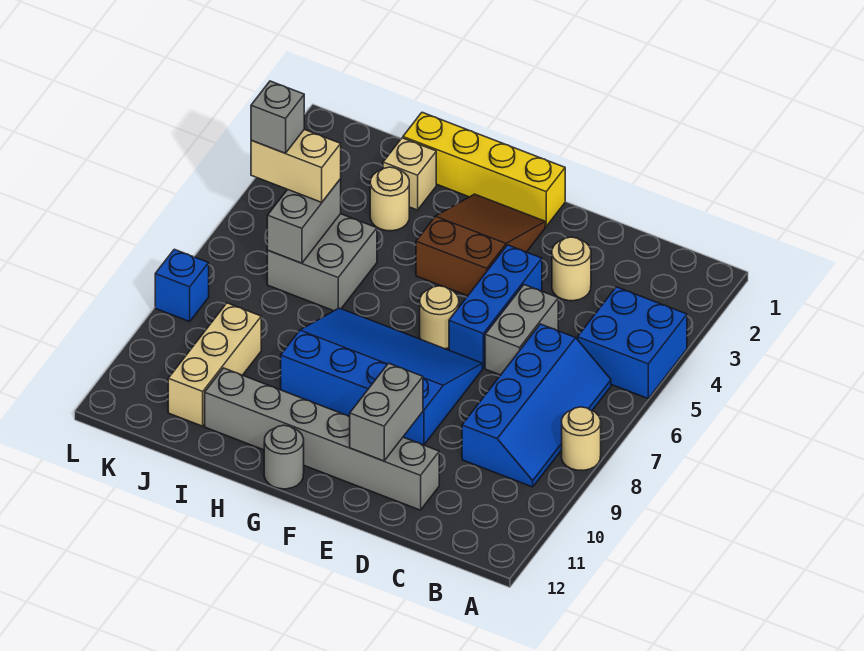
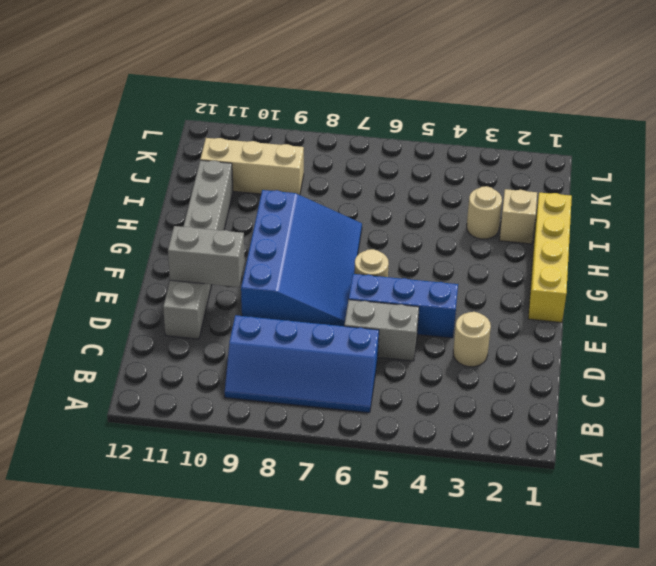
none -> blue brick A4:B5 level 1
none -> tan round brick A8 level 1
none -> brown slope F2:G4 level 1 top 4

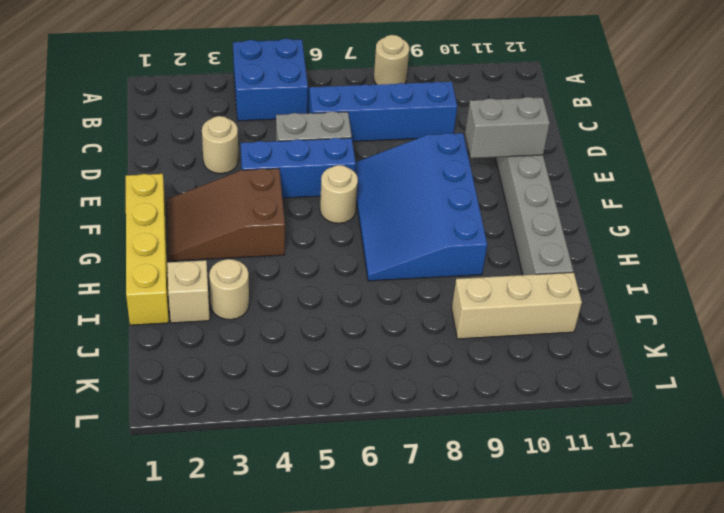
none -> grey round brick G12 level 1
none -> grey brick I5:J6 level 1
none -> blue brick L8 level 1

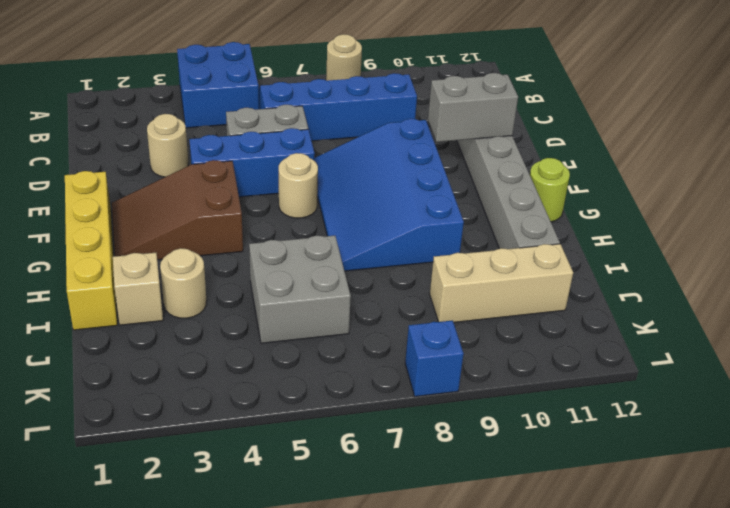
lime round brick G12 level 1 -> grey round brick G12 level 1
none -> grey brick J5:J6 level 2
none -> tan brick J5:K5 level 3
none -> grey brick K5 level 4

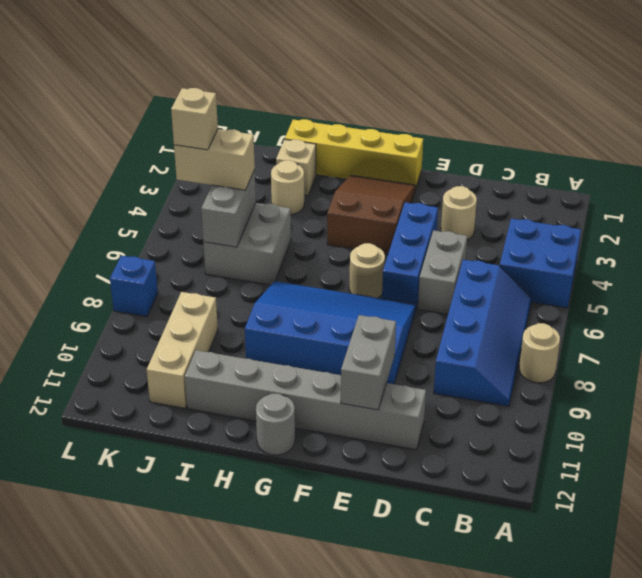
tan brick K5 level 4 -> grey brick K5 level 4

